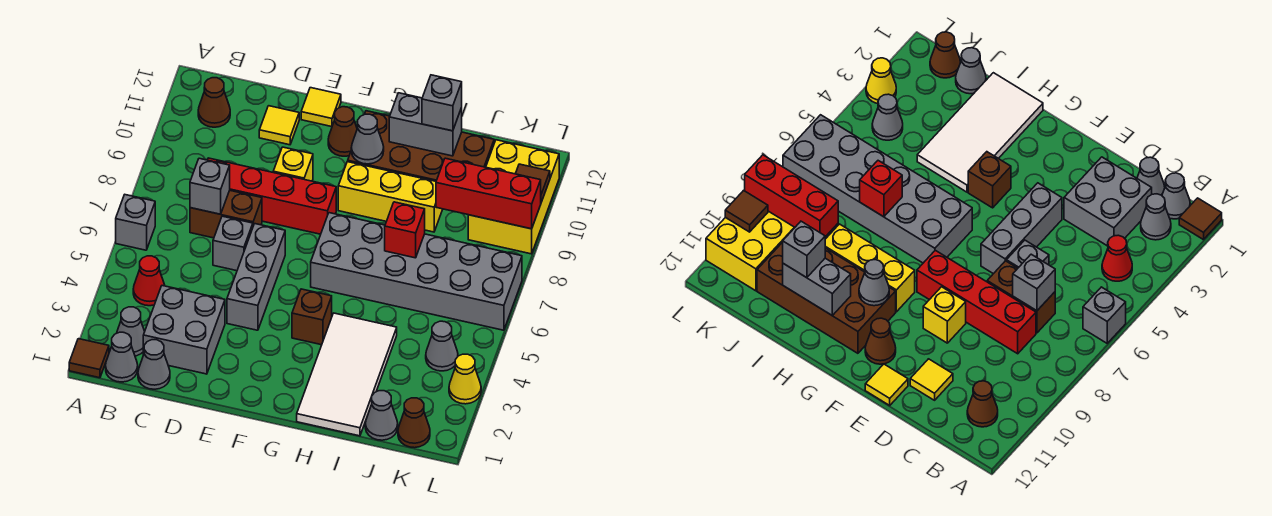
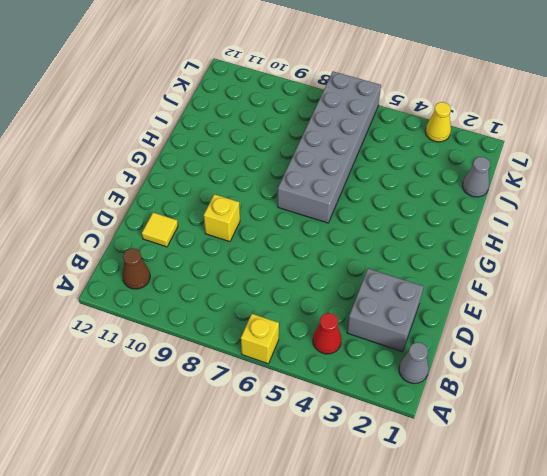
yellow brick A6 level 1 -> grey brick A6 level 1
none -> brown tile A1 level 1
none -> grey cone B2 level 1
none -> grey cone C1 level 1
none -> brown brick C7:D7 level 1

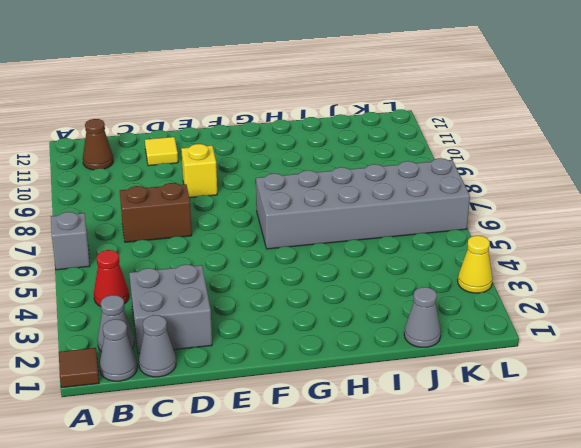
none -> red brick C8:F8 level 1
none -> grey brick D6 level 1
none -> grey brick E4:E6 level 1
none -> yellow tile E12 level 1

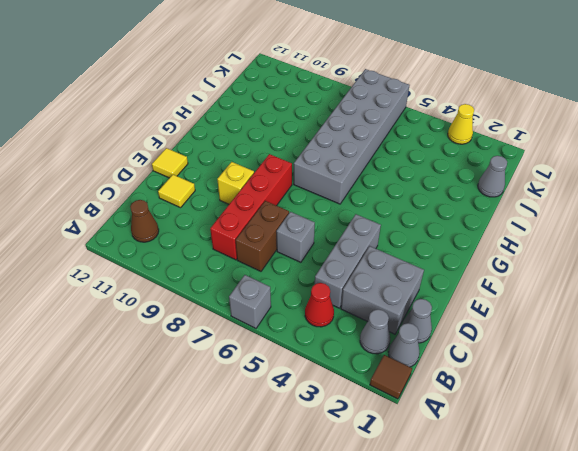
grey brick C4:E4 level 1 -> grey brick E4:E6 level 1
none -> brown cone F11 level 1
none -> brown brick G4 level 1
none -> yellow brick G9:I9 level 1
none -> brown brick G10:J11 level 1

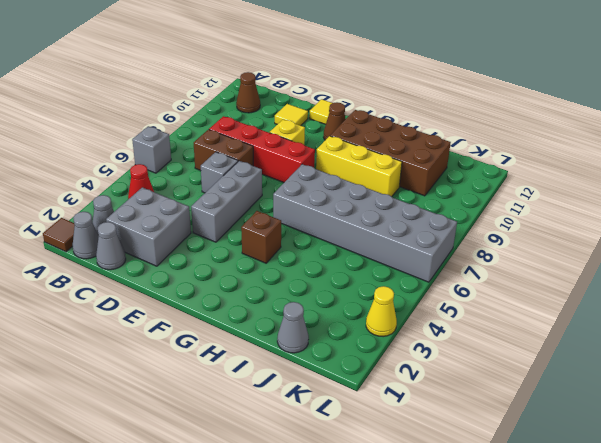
none -> white tile H1:I4 level 1
none -> brown cone K1 level 1
none -> grey cone K4 level 1
none -> yellow brick K9:L11 level 1

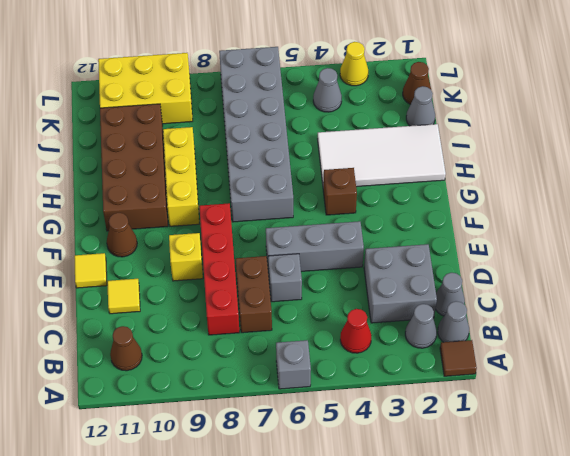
none -> grey brick C7 level 2
none -> grey cone G10 level 2
none -> grey brick H11:I11 level 2
none -> red brick I7 level 2

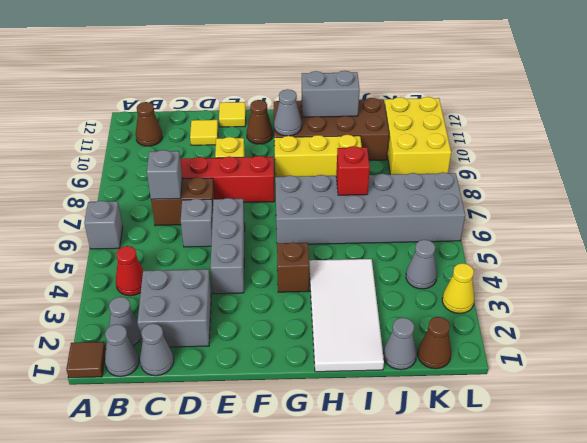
none -> red brick J9:L9 level 2
none -> brown tile L10 level 2
none -> grey brick I11 level 3

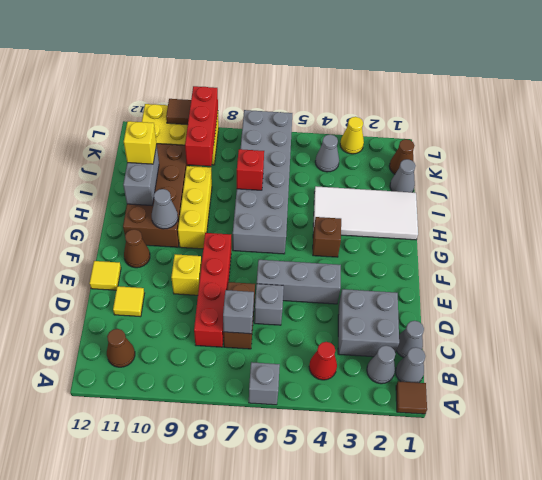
yellow brick I11 level 3 -> grey brick I11 level 3

